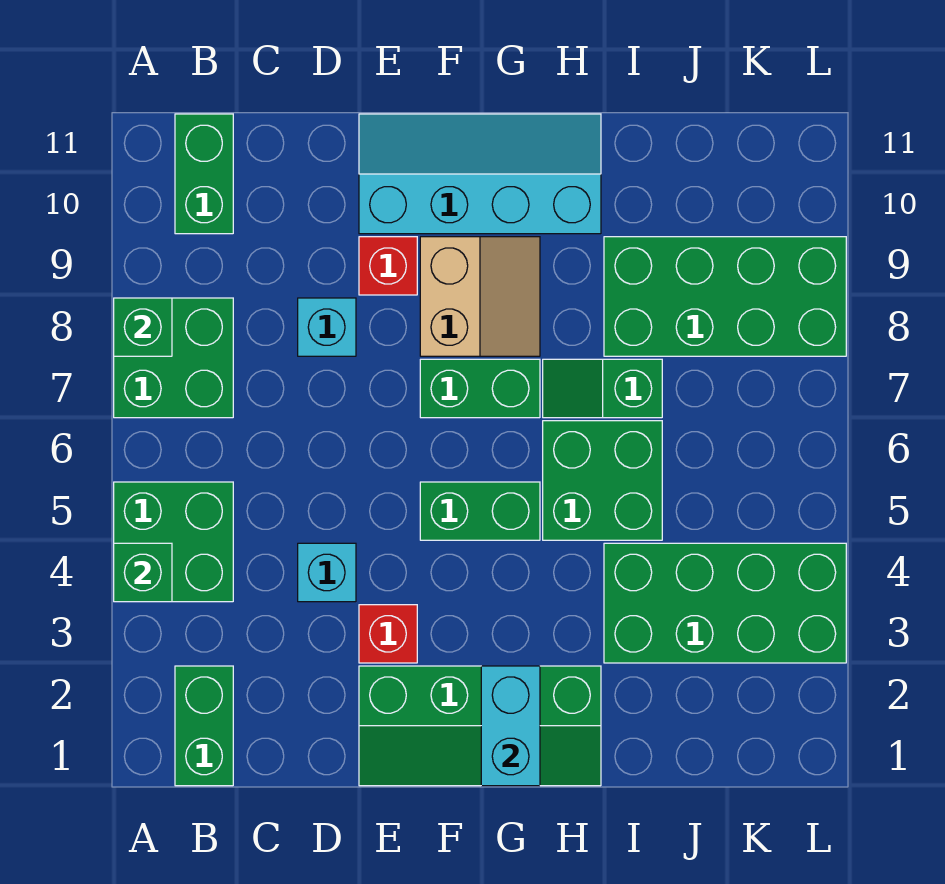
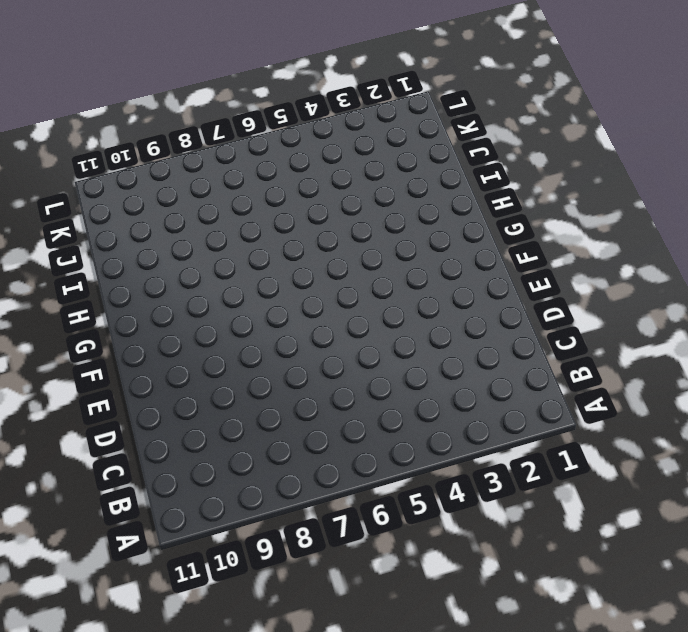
none -> green brick A4:B5 level 1
none -> green brick A7:B8 level 1
none -> green brick B1:B2 level 1

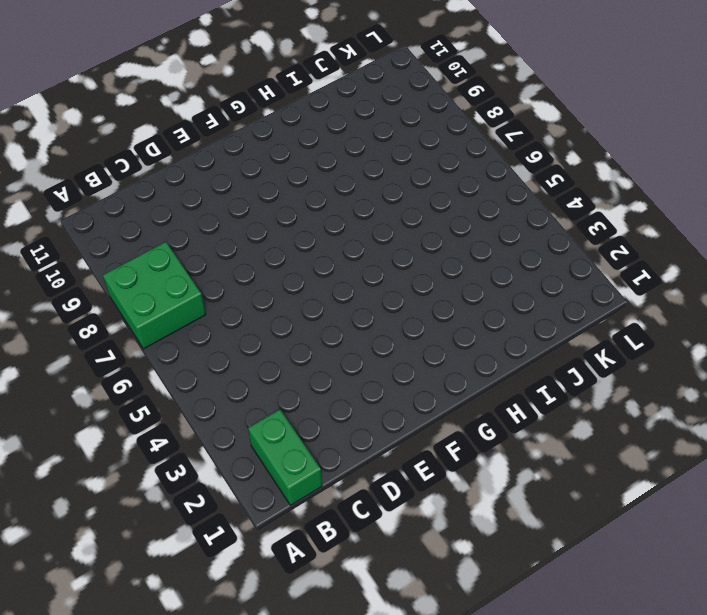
none -> green brick A4:B5 level 1
none -> green brick B10:B11 level 1
none -> cyan brick D4 level 1

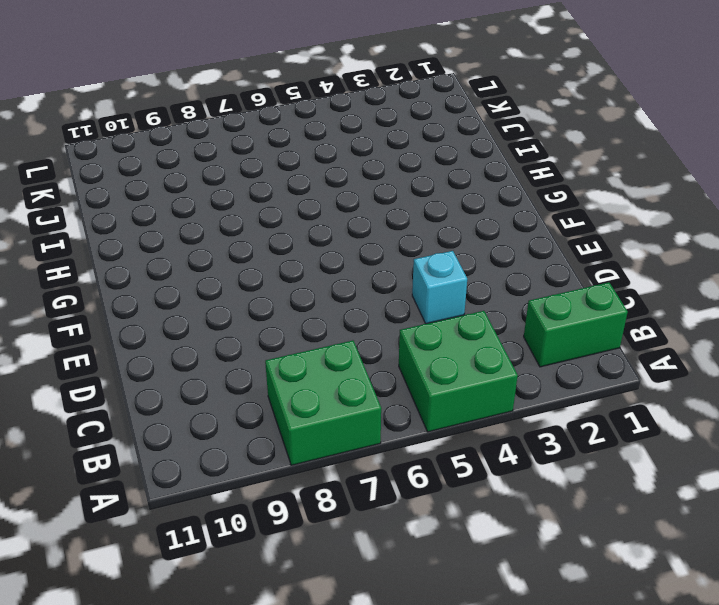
none -> green brick B10:B11 level 1
none -> cyan brick D8 level 1
none -> green slope E1:H2 level 1 top 2

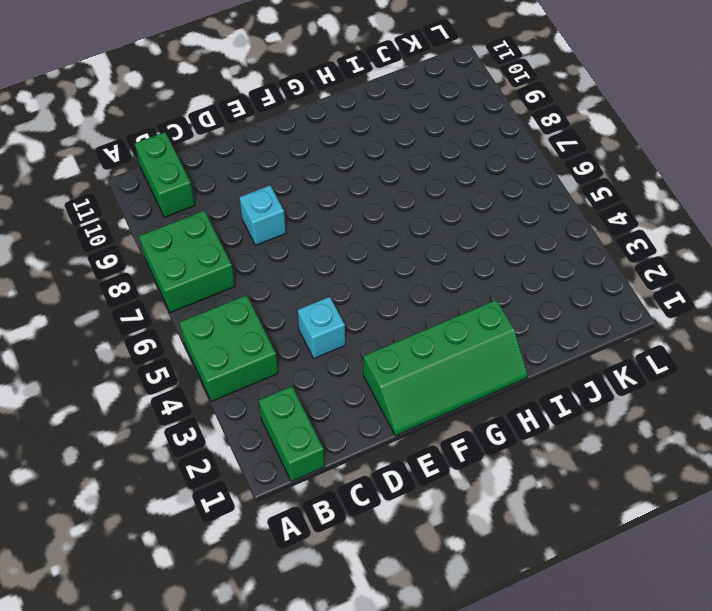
none -> red brick E3 level 1
none -> red brick E9 level 1
none -> cyan slope E10:H11 level 1 top 10

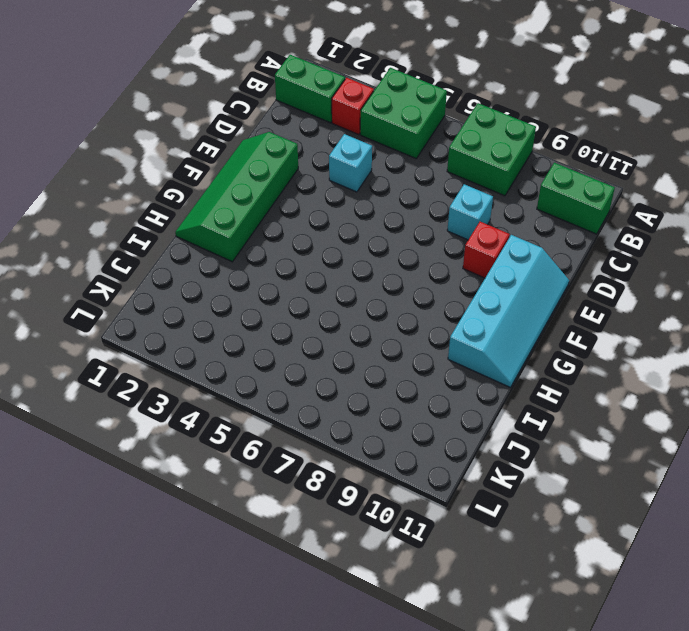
red brick B3 level 1 -> red brick E3 level 1
none -> green brick F5:G5 level 1
none -> green brick F7:G7 level 1
none -> tan slope F8:G9 level 1 top F

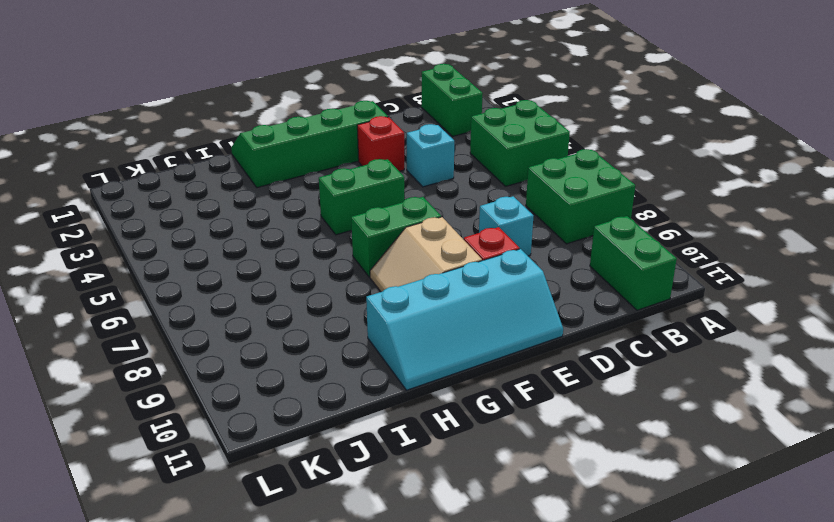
none -> green brick H5:I6 level 1
none -> green slope H7:I7 level 1 top I
none -> green brick I3:L4 level 1

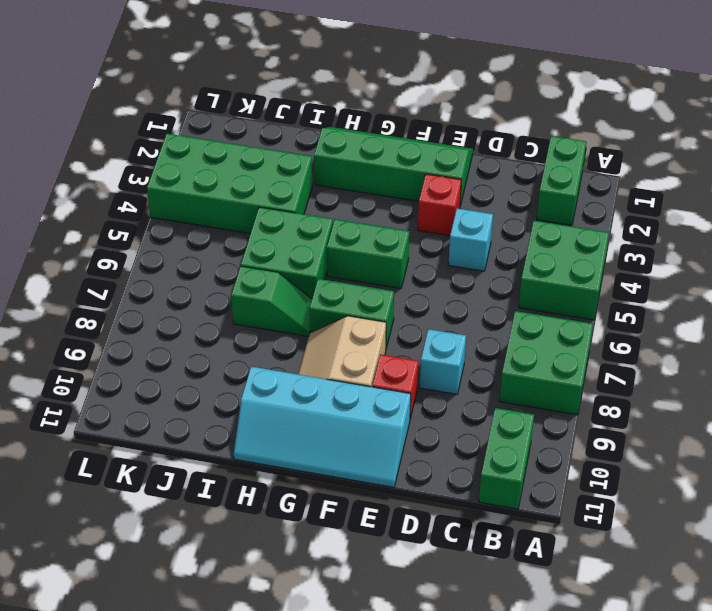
none -> green brick I8:L9 level 1
none -> green brick A4 level 2
none -> green brick A8 level 2

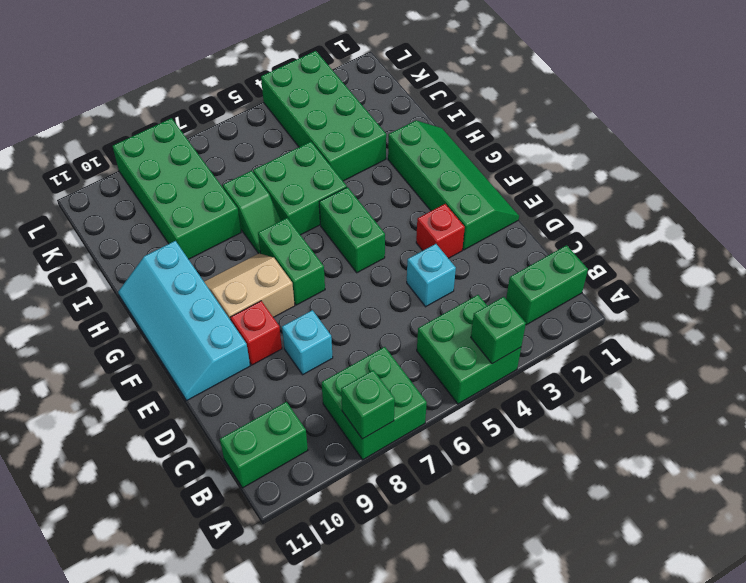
none -> cyan brick G1:G2 level 2

